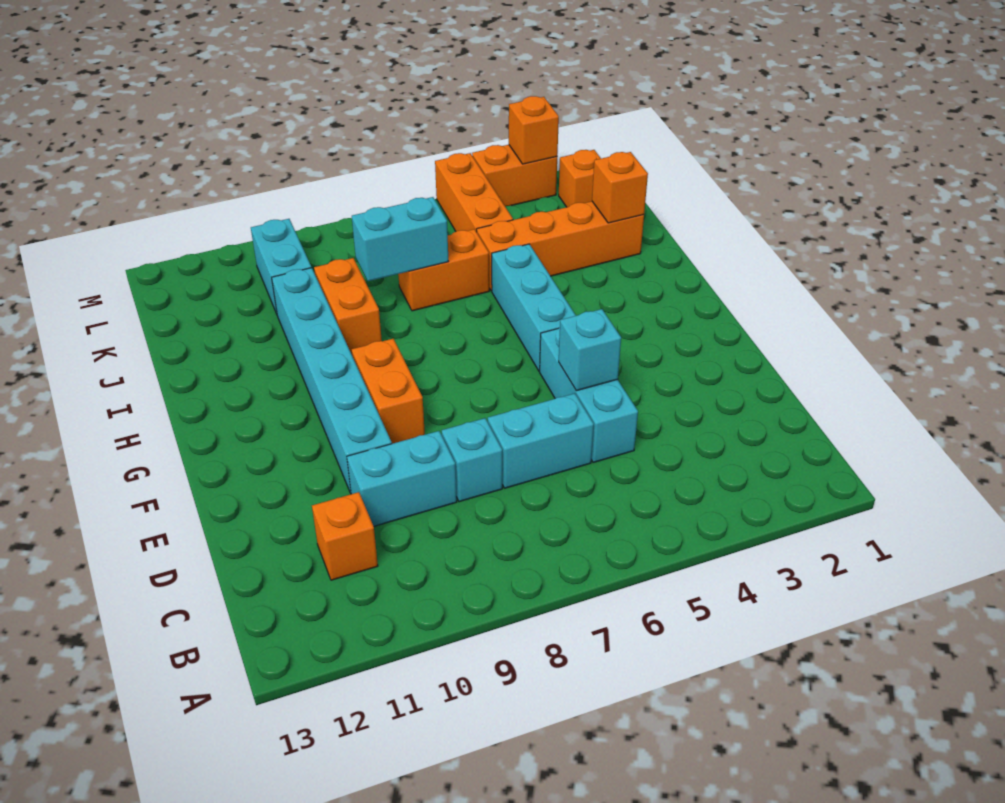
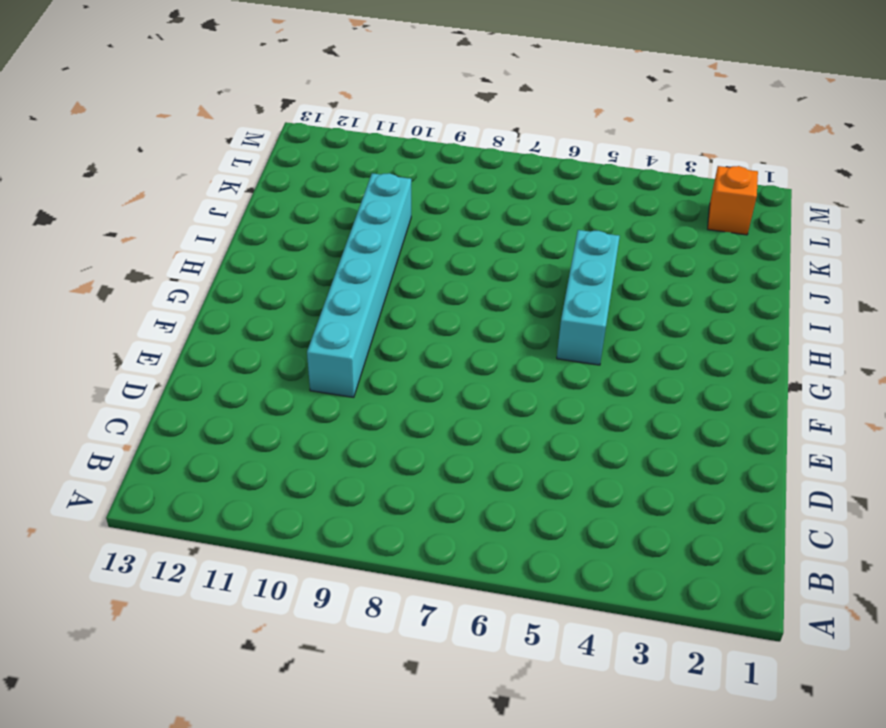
none -> orange brick C11 level 1
none -> cyan brick D5:F5 level 1
none -> cyan brick D6:D7 level 1

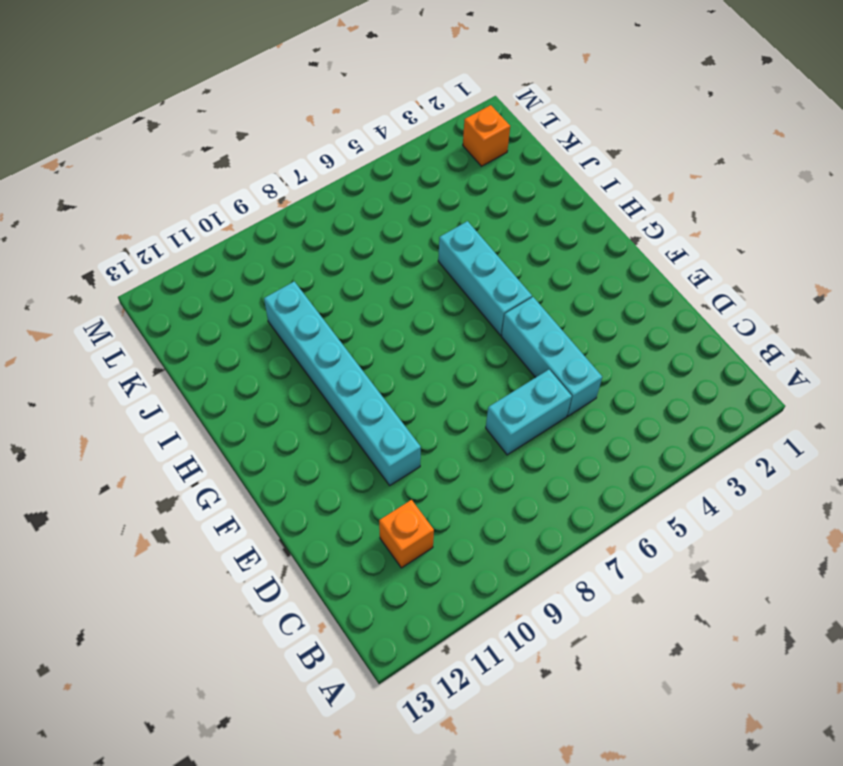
none -> cyan brick D8 level 1
none -> cyan brick D9:D10 level 1
none -> orange brick F9:G9 level 1

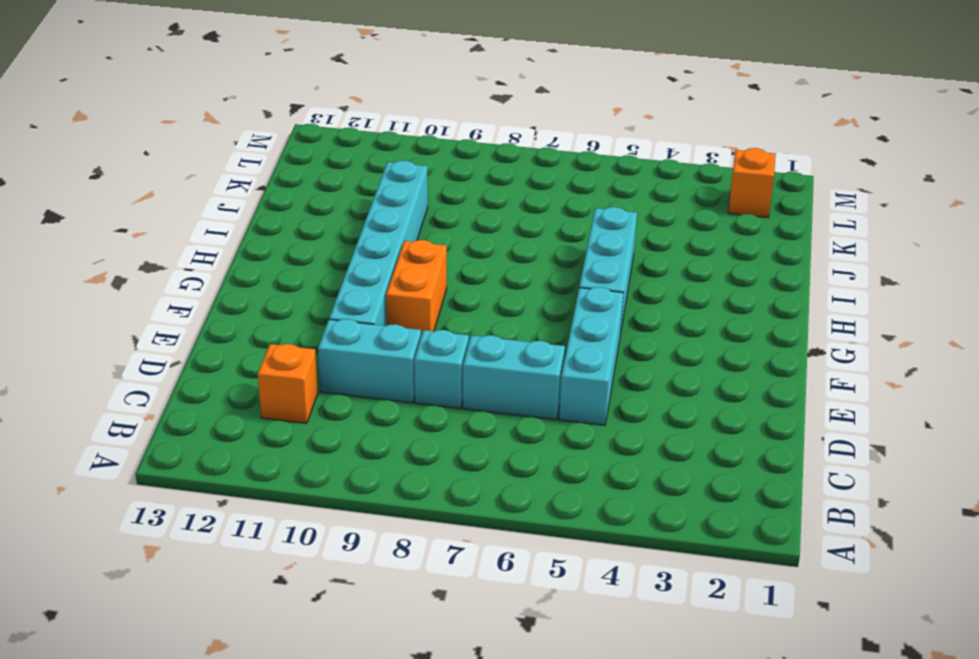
none -> orange brick I9:J9 level 1
none -> orange brick J2:J5 level 1
none -> orange brick J6:J7 level 1

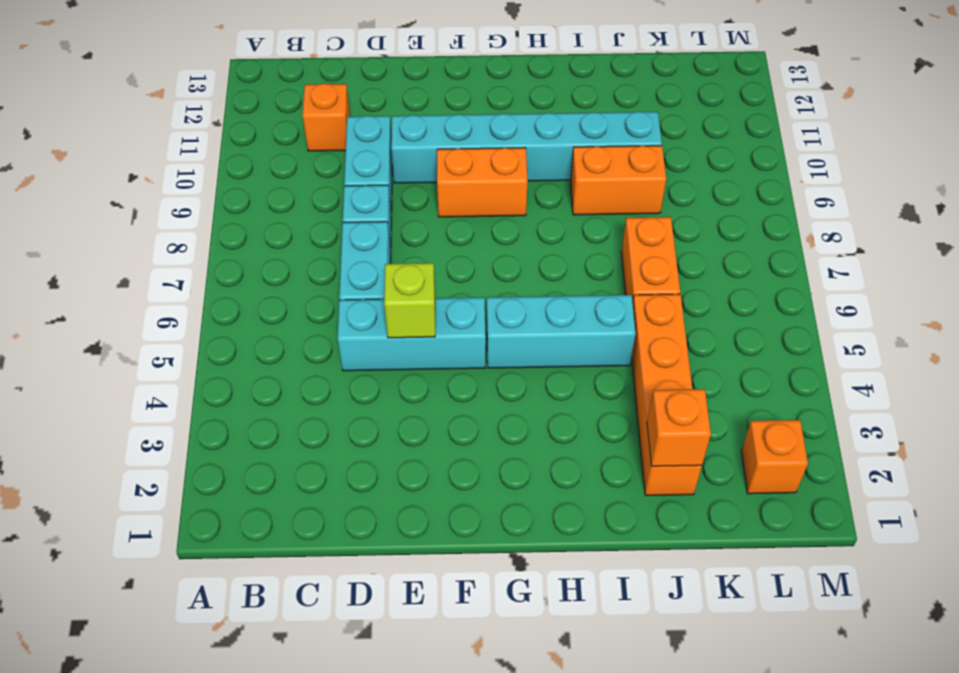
lime brick E5 level 2 -> cyan brick E5 level 2
none -> orange brick K5:M5 level 1
none -> cyan brick K10:L10 level 1
none -> orange brick M3:M4 level 1

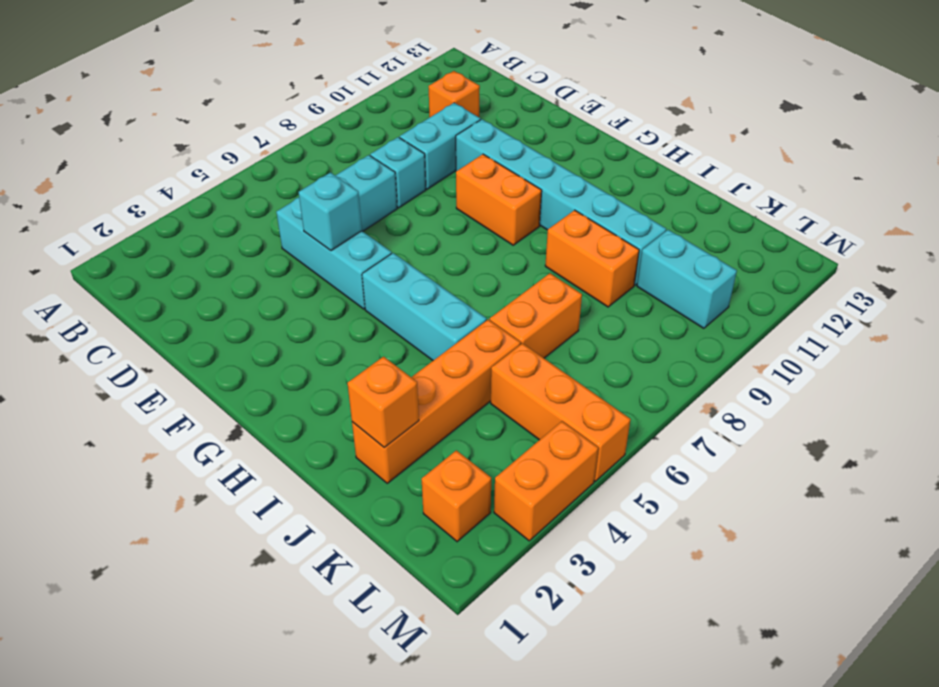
none -> cyan brick J7:J8 level 2
none -> orange brick M3 level 2

